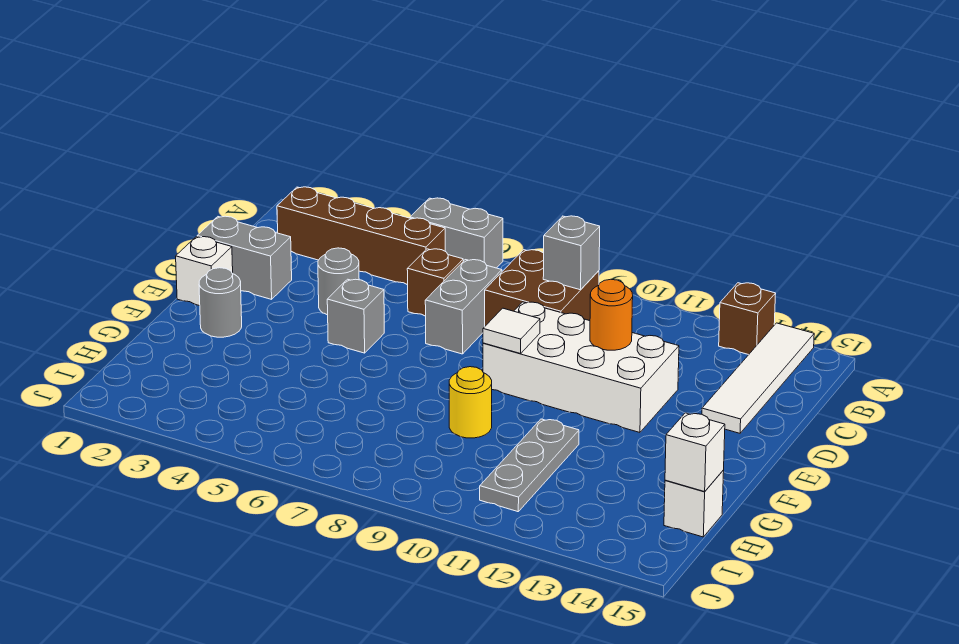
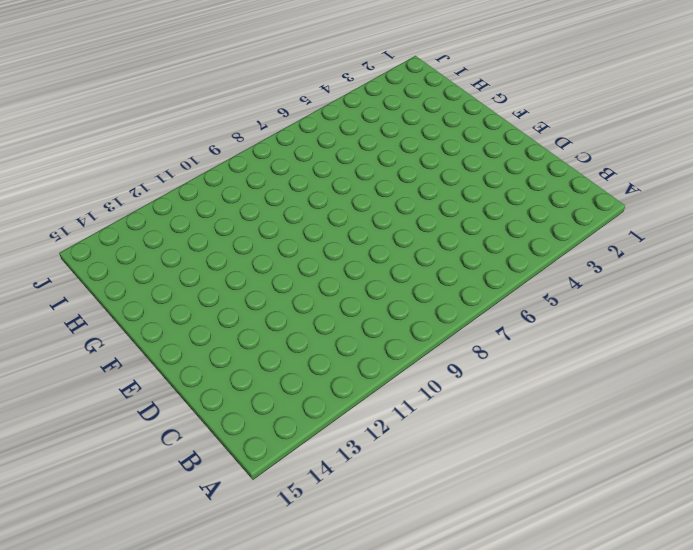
none -> grey brick A5:A6 level 1
none -> brown brick A13 level 1
none -> white tile A14:D14 level 1

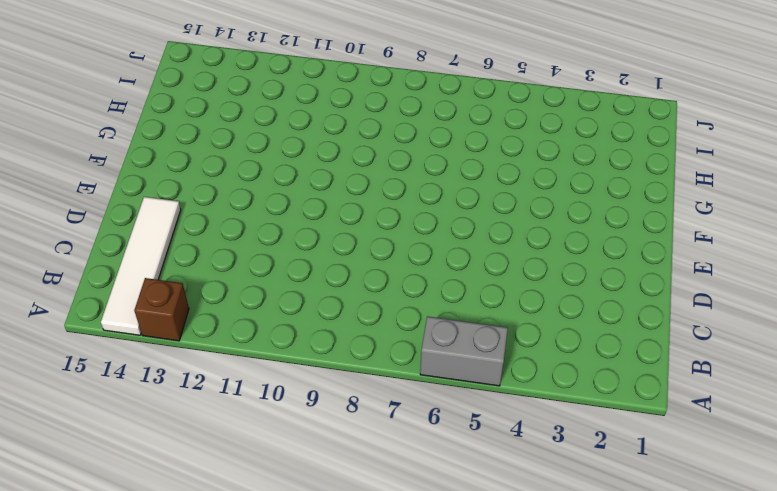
none -> brown brick B2:B5 level 1
none -> brown brick B8:C9 level 1
none -> brown brick C6 level 1

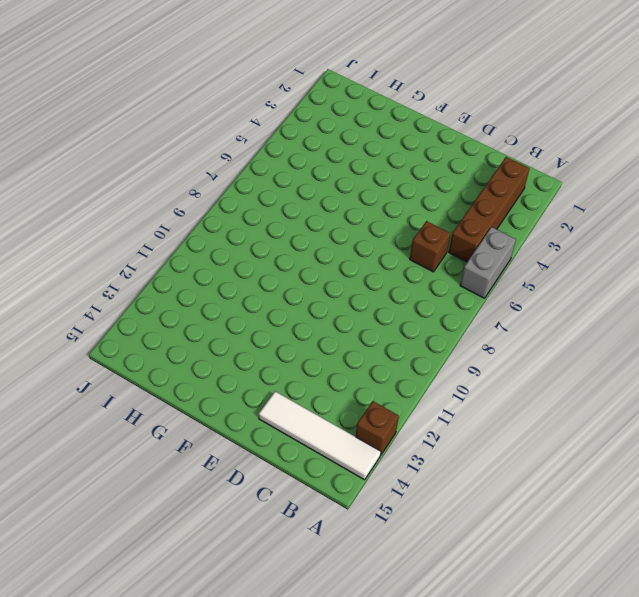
none -> brown brick B8:C9 level 1
none -> grey brick C7:D7 level 1
none -> grey brick D1:D2 level 1

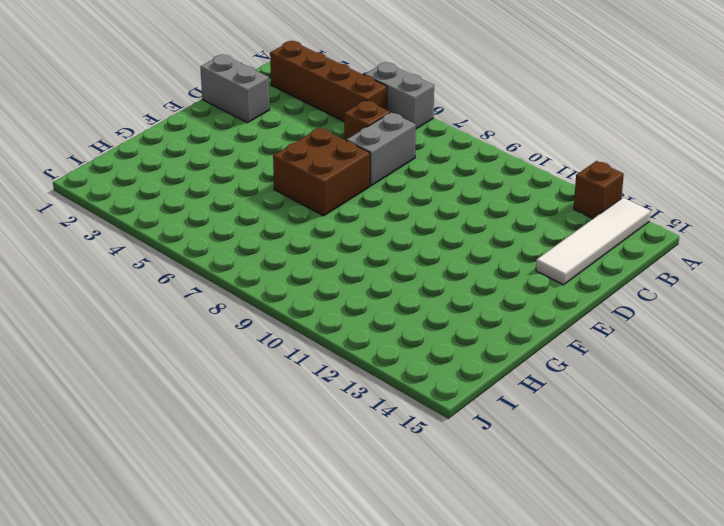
brown brick E6:F7 level 1 -> brown brick B8:C9 level 1
none -> grey round brick D4 level 1
none -> white brick D9:E12 level 1
none -> white brick E1 level 1

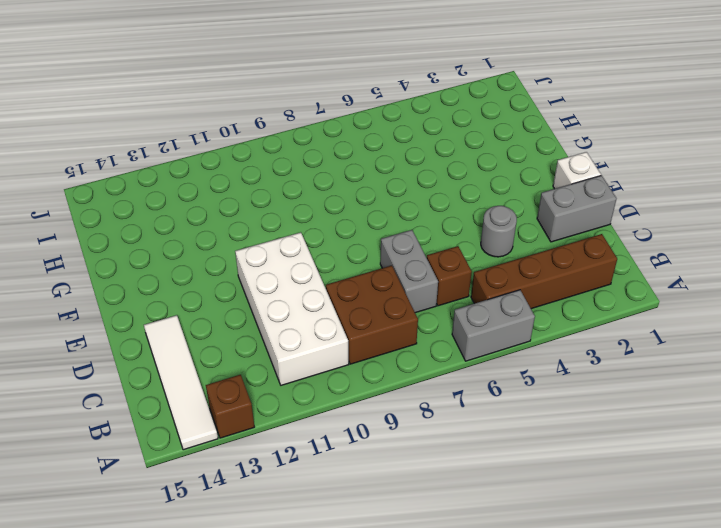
white brick B10:E11 level 1 -> white brick D9:E12 level 1
none -> grey brick E5 level 1
none -> grey round brick F2 level 1
none -> yellow round brick G9 level 1

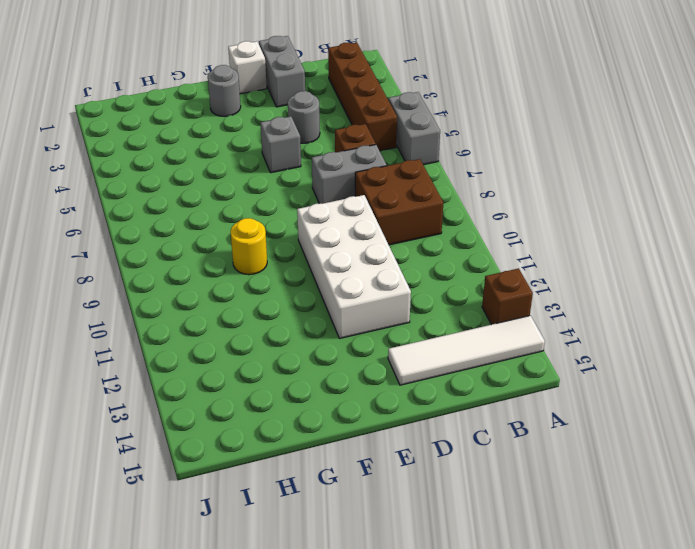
none -> grey plate G11:I11 level 1
none -> white brick H15 level 1
none -> grey brick B9 level 2

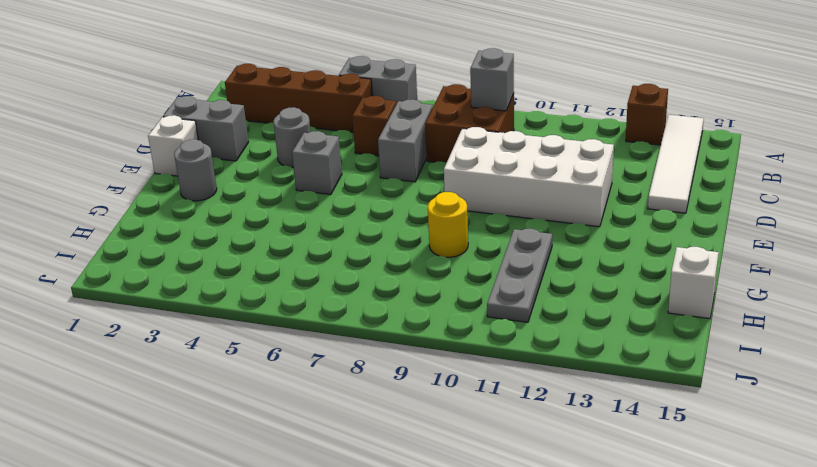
none -> orange round brick D11 level 2
none -> white tile E9 level 2
none -> white brick H15 level 2

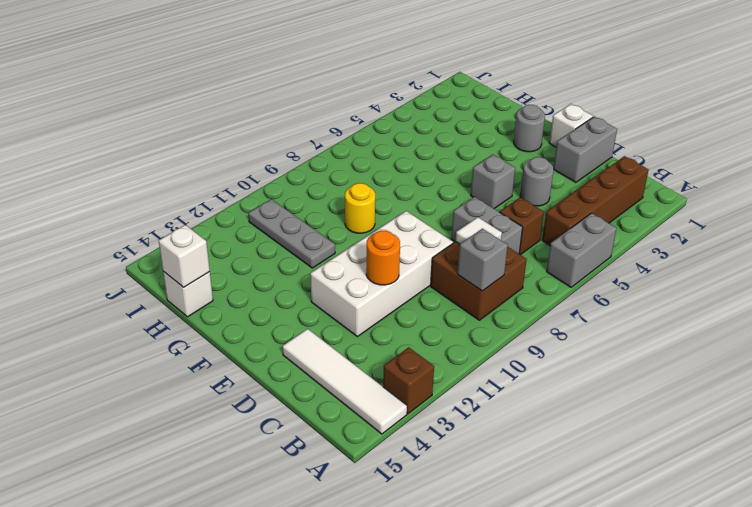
white tile C8 level 2 -> white tile E9 level 2

